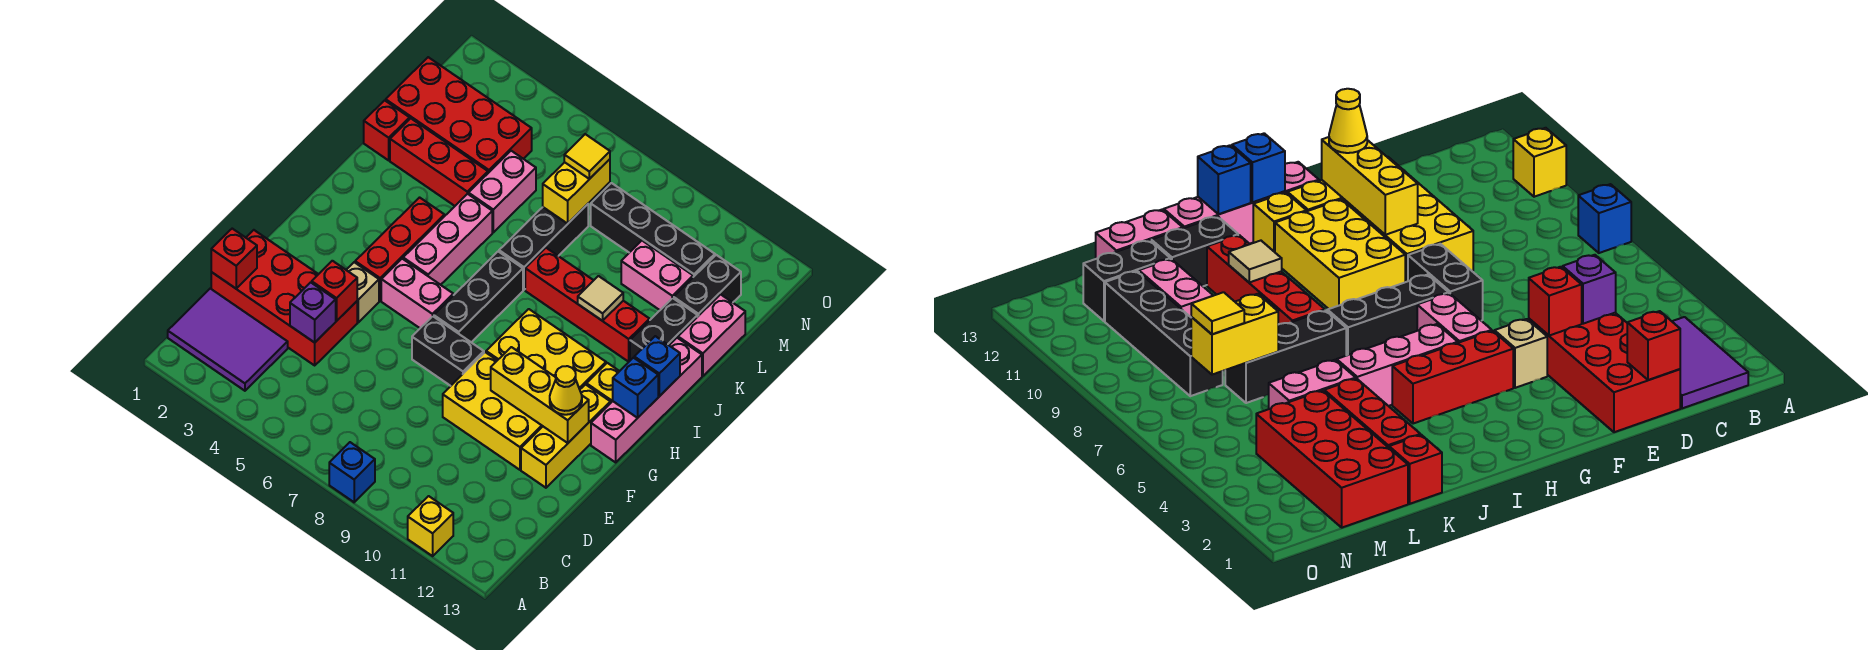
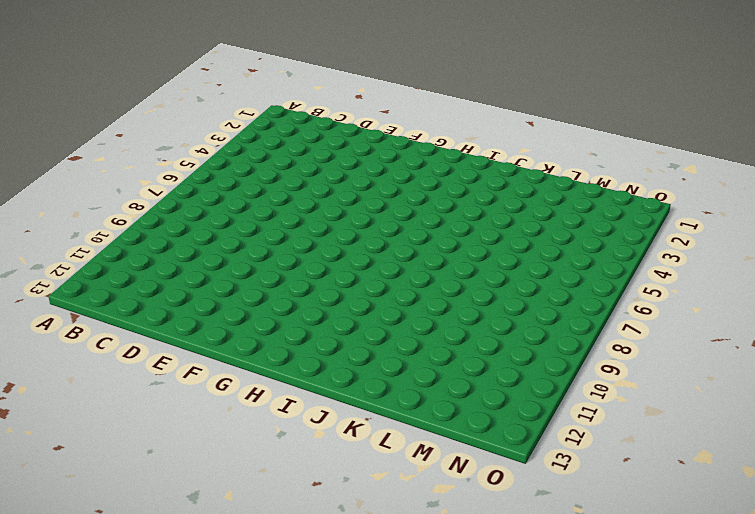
none -> blue brick A8 level 1
none -> yellow brick A11 level 1
none -> purple tile B1:C3 level 1
none -> red brick D1:E4 level 1

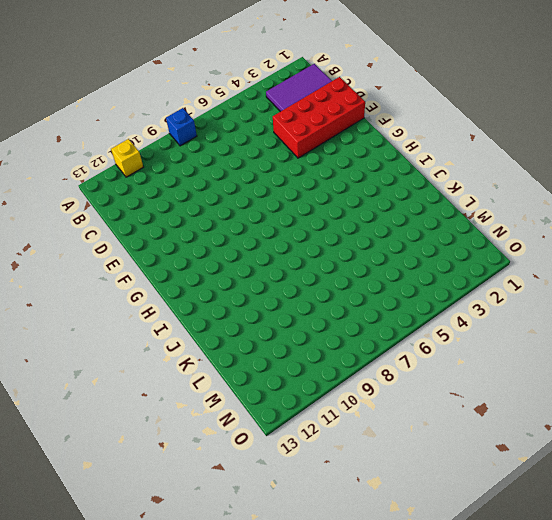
none -> yellow brick E9:F11 level 1
none -> yellow brick E12:G12 level 1
none -> tan brick F4 level 1
none -> black brick F7:F8 level 1

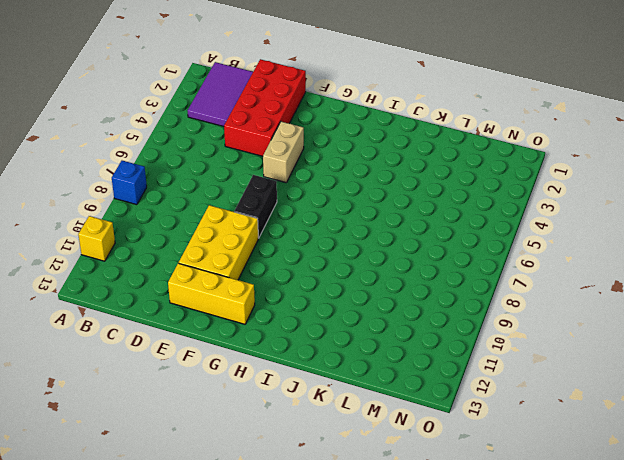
tan brick F4:F5 level 1 -> tan brick F4 level 1
none -> red brick G4:I4 level 1
none -> pink brick G5:G6 level 1
none -> black brick G7:I7 level 1
none -> yellow brick G9:H11 level 1

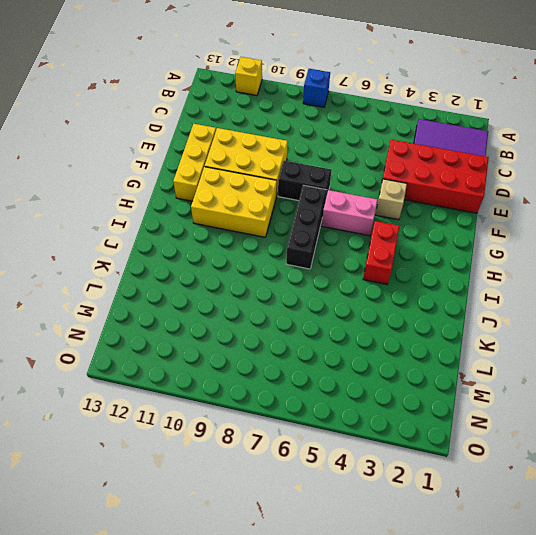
red brick H4:I4 level 1 -> red brick G4:I4 level 1
none -> pink brick G13:J13 level 1
none -> pink brick H5:J5 level 1
none -> yellow brick H12 level 1
none -> black brick J7:L7 level 1

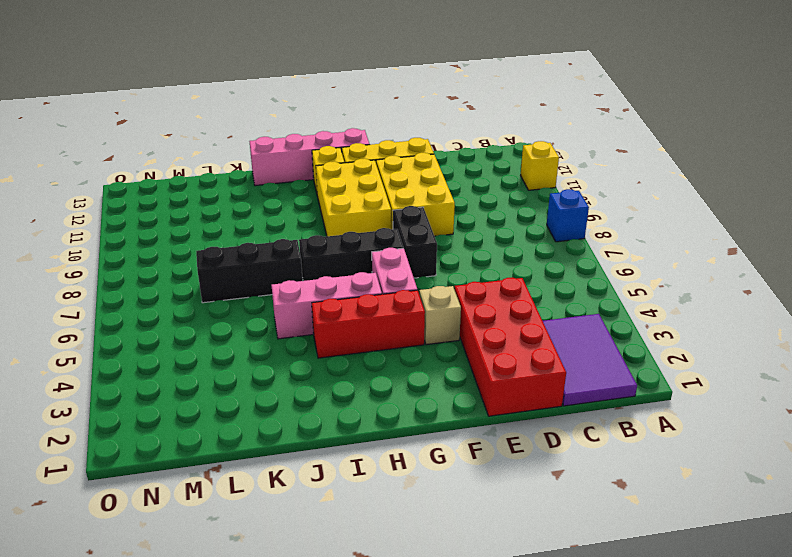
none -> red brick J8:J11 level 1
none -> black brick J12:K12 level 1
none -> red brick K1 level 1
none -> red brick K2:K4 level 1

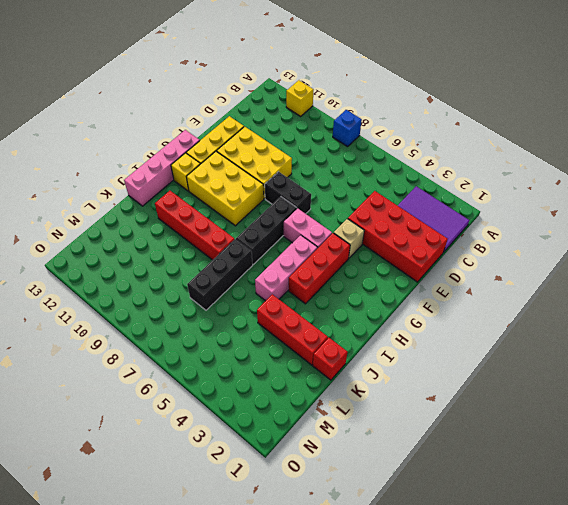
none -> black brick J12:K12 level 1
none -> pink brick K5:L5 level 1
none -> pink brick K13:L13 level 1
none -> red brick L1:M4 level 1

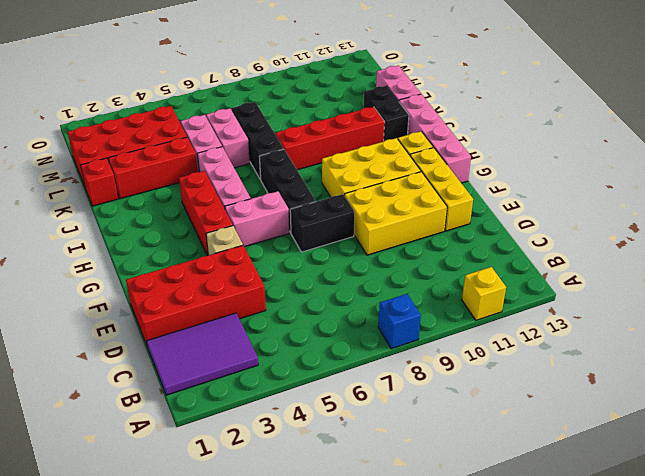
pink brick K6:L6 level 1 -> pink brick L10:L11 level 1
none -> black brick L12:M12 level 1
none -> black brick M8:M11 level 1
none -> red brick D1 level 2
none -> purple brick D4 level 2

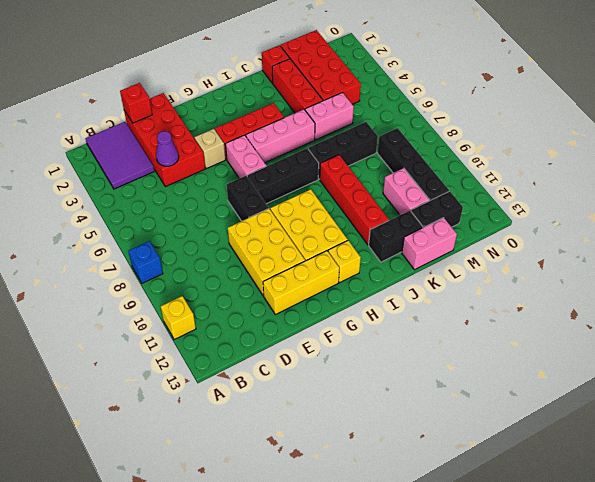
purple cone D4 level 2 -> purple brick D4 level 2
none -> pink brick G13:J13 level 1
none -> red brick E4 level 2
none -> yellow brick F10:F12 level 2
none -> blue brick H13 level 2

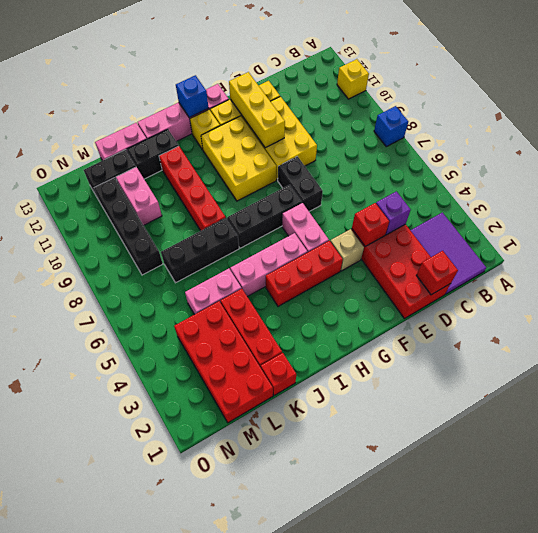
none -> blue brick I13 level 2
none -> tan tile J10 level 2
none -> yellow brick L7:M7 level 2
none -> yellow cone F12 level 3

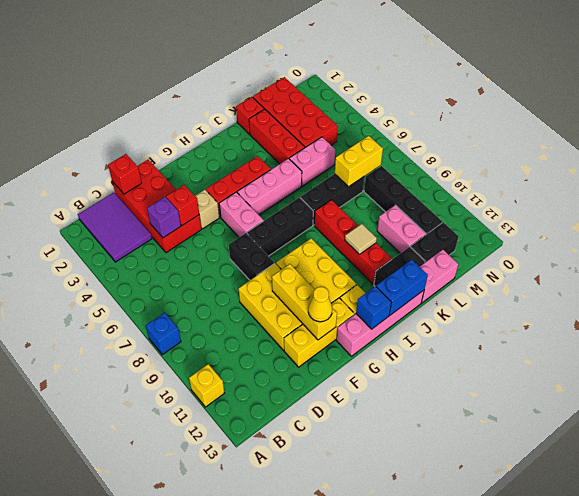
blue brick I13:J13 level 2 -> blue brick I13 level 2
none -> yellow tile M7 level 3

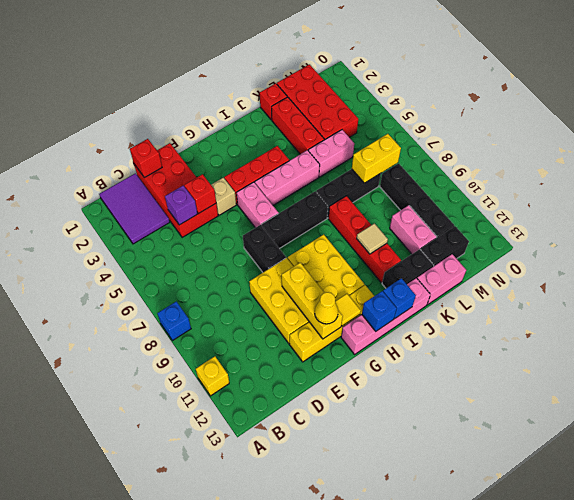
yellow tile G12 level 2 -> yellow tile M7 level 3

